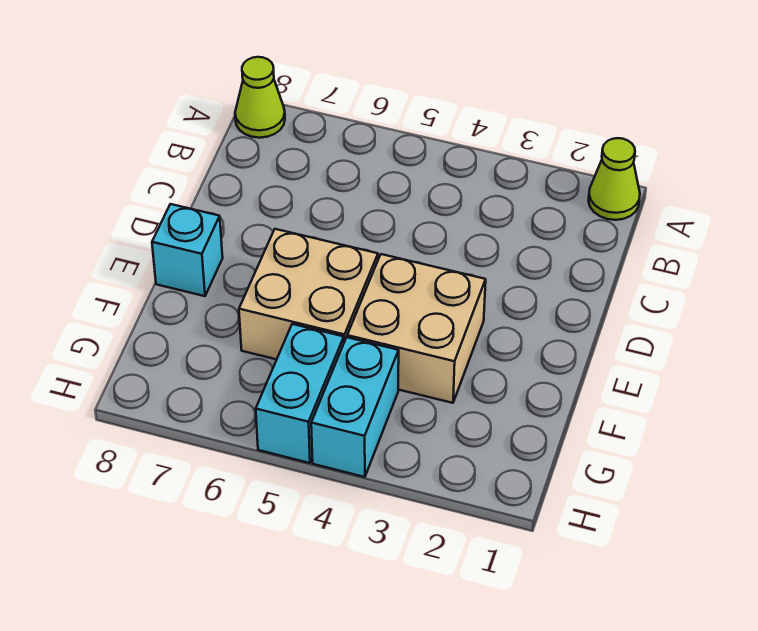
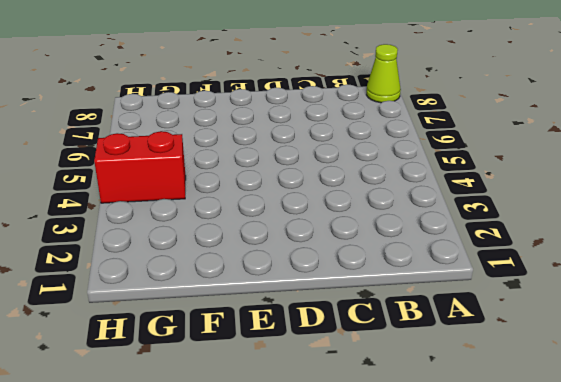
red brick G4:H4 level 1 -> cyan brick G4:H4 level 1
none -> lime cone A1 level 1
none -> tan brick E3:F4 level 1

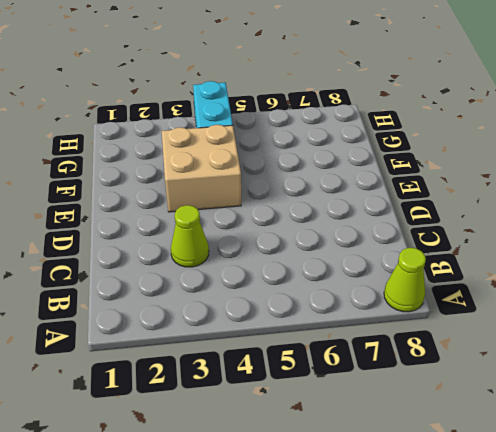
lime cone C3 level 1 -> lime cone A1 level 1
none -> tan brick E5:F6 level 1
none -> cyan brick E8 level 1

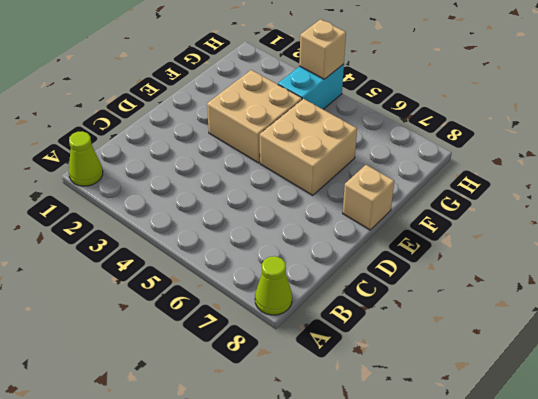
tan brick E8 level 1 -> cyan brick E8 level 1
tan brick H4 level 2 -> none
none -> cyan brick G5:H5 level 1

